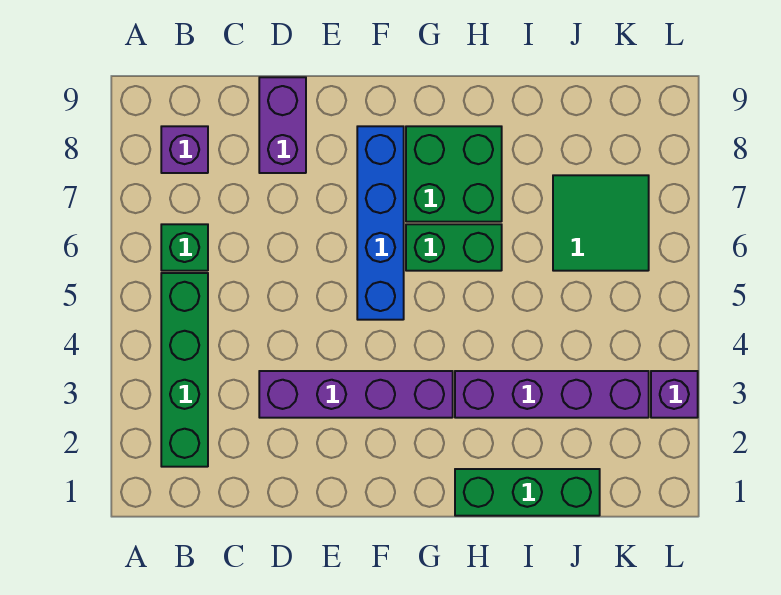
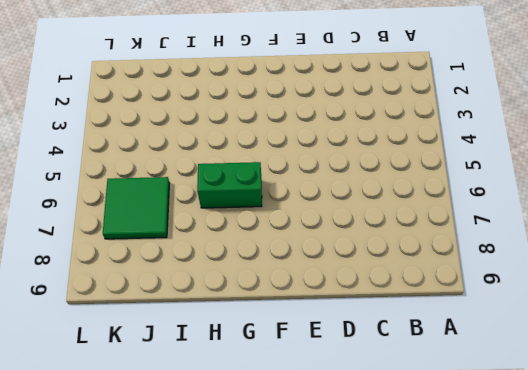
none -> green brick B2:B5 level 1
none -> green brick B6 level 1
none -> purple brick B8 level 1

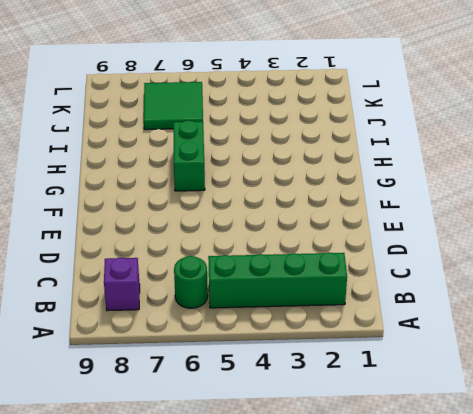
green round brick B6 level 1 -> green brick B6 level 1
none -> purple brick D3:G3 level 1
none -> purple brick D8:D9 level 1
none -> blue brick F5:F8 level 1

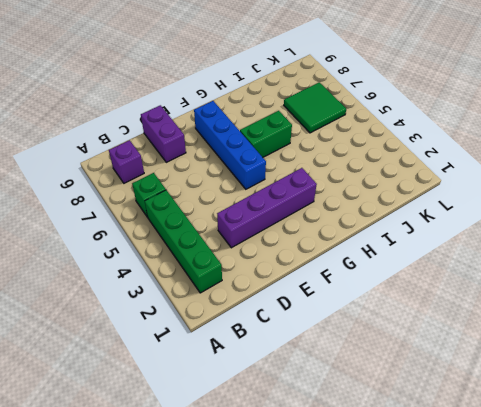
none -> green brick G7:H8 level 1
none -> green brick H1:J1 level 1
none -> purple brick H3:K3 level 1

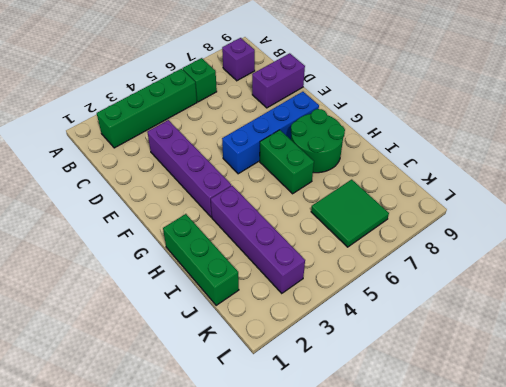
green round brick G7:H8 level 1 -> green brick G7:H8 level 1
none -> purple brick L3 level 1

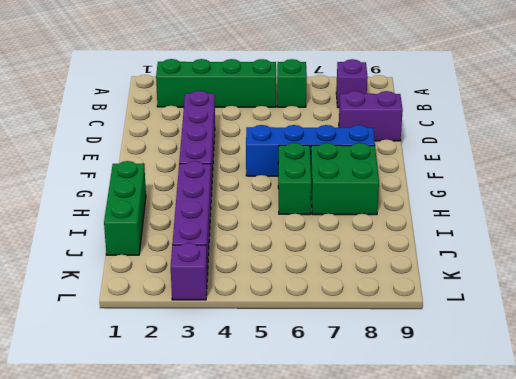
none -> green tile J6:K7 level 1

